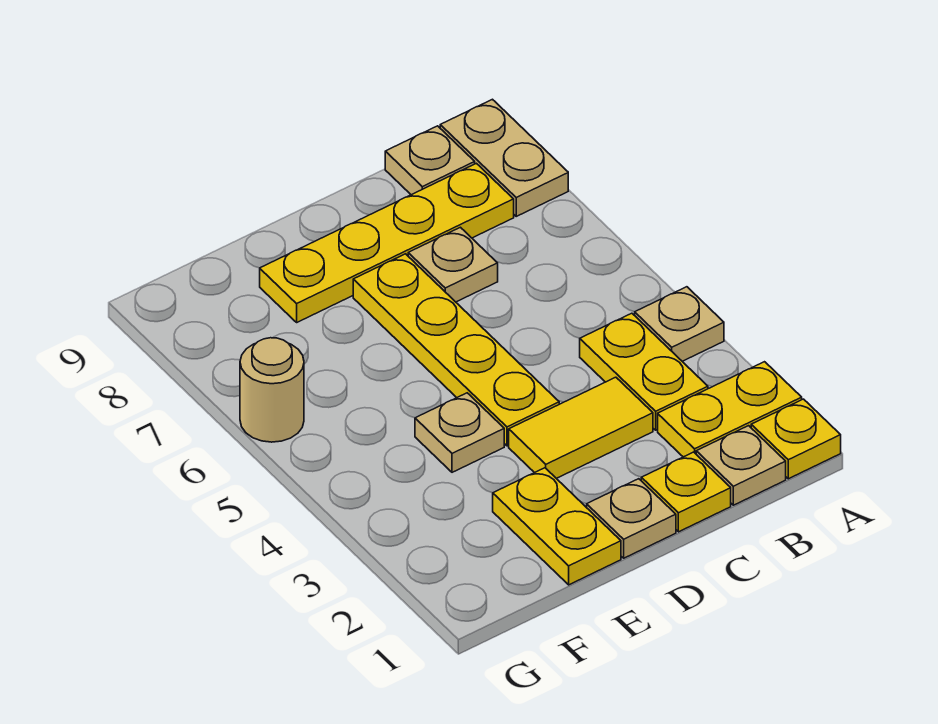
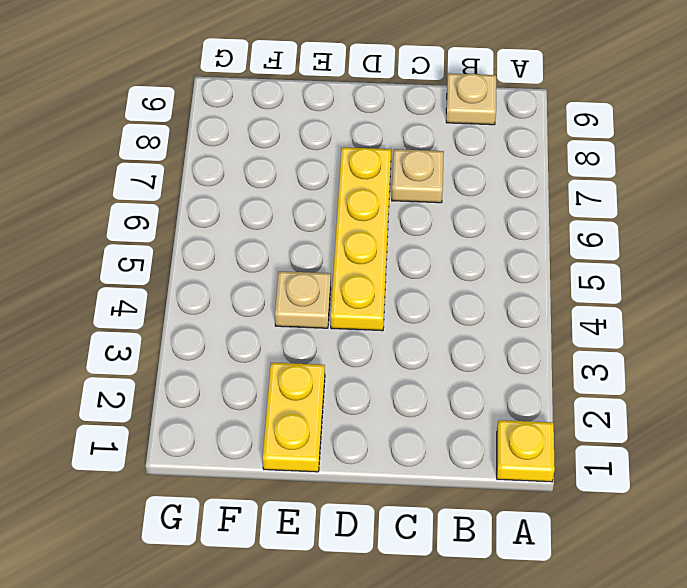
none -> yellow plate A2:B2 level 1
none -> tan plate A4 level 1
none -> tan plate A8:A9 level 1

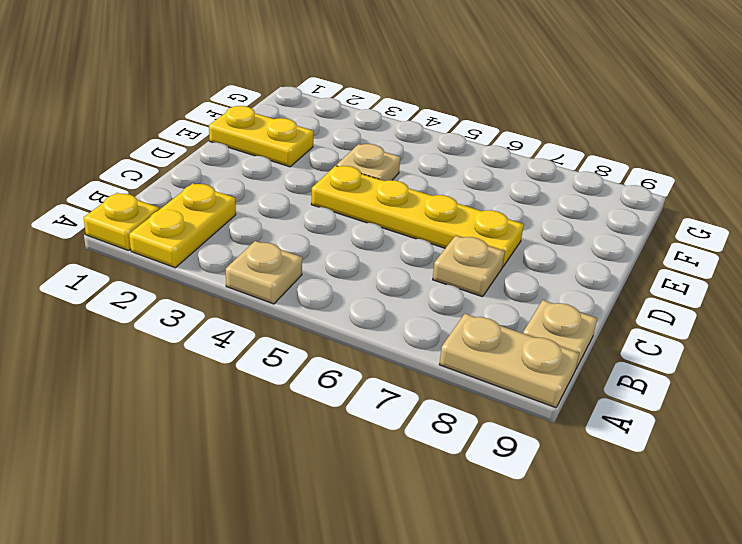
none -> tan plate B1 level 1
none -> yellow plate B3:B4 level 1
none -> yellow plate B8:E8 level 1

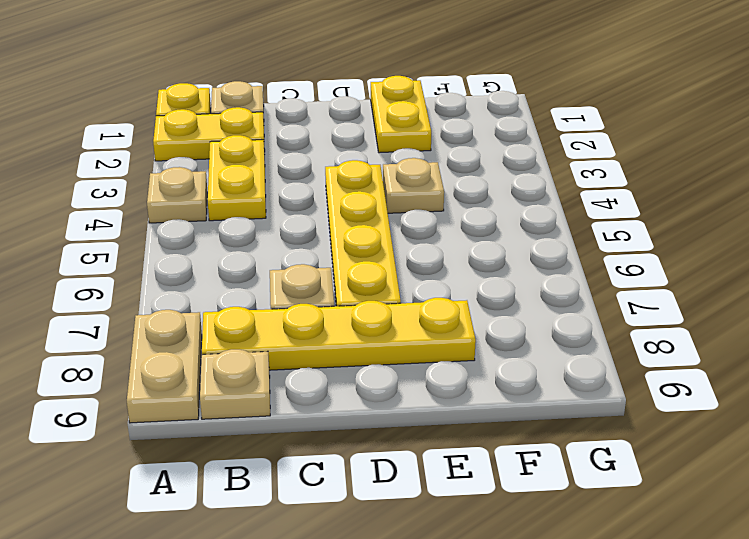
none -> yellow plate C1 level 1
none -> yellow tile C3:D3 level 1
none -> tan plate D1 level 1

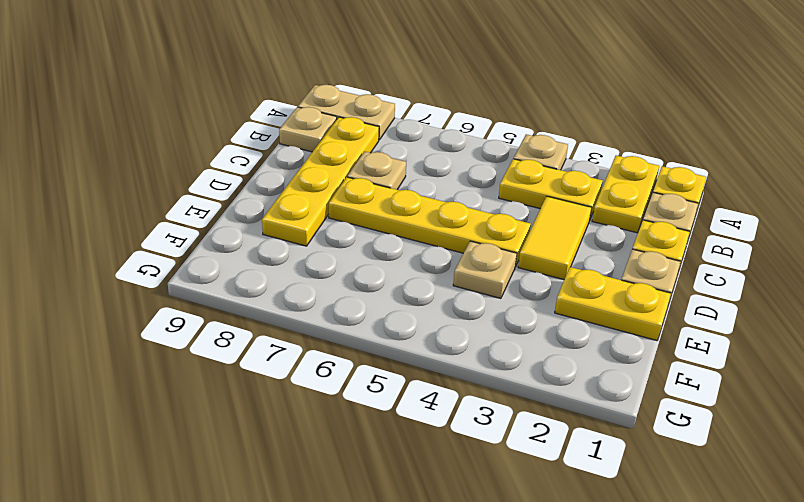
none -> tan round brick G6 level 1

